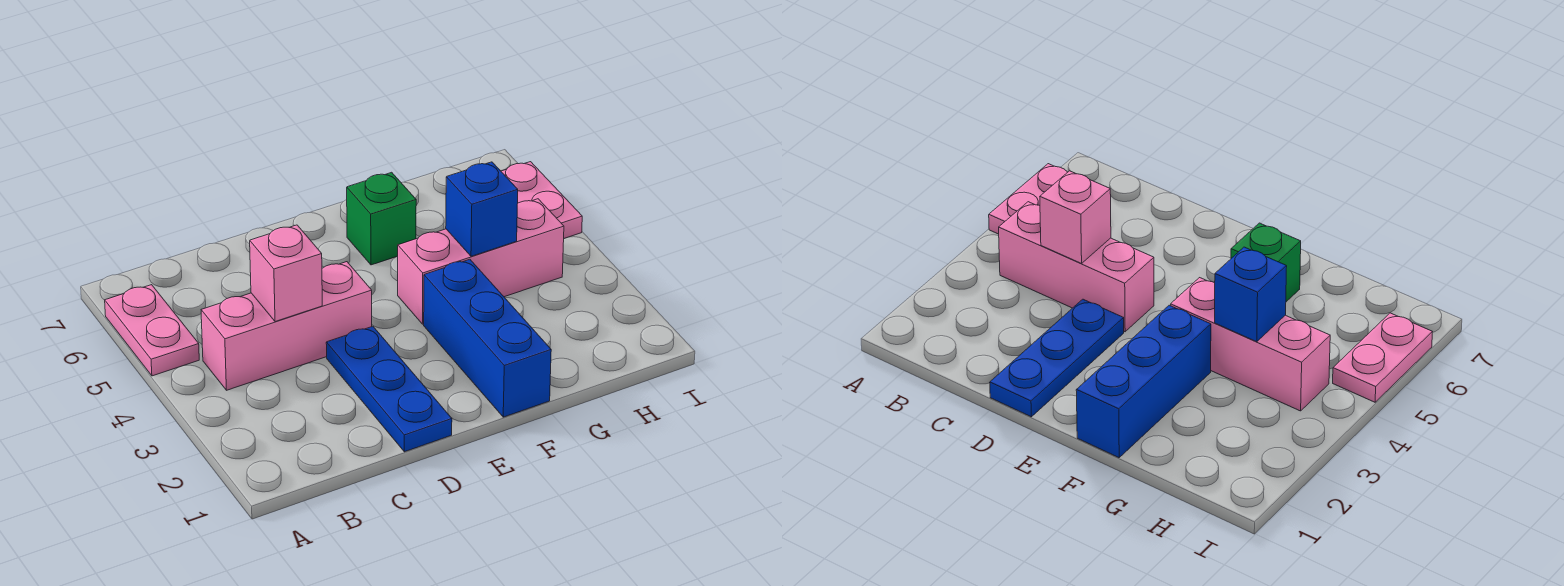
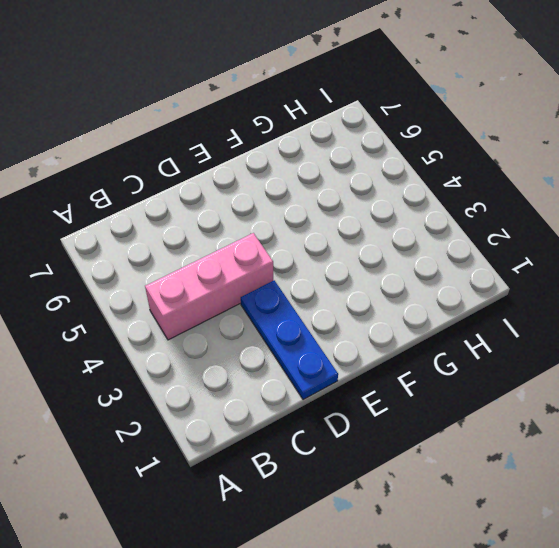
none -> pink plate A5:A6 level 1
none -> blue brick F1:F3 level 1

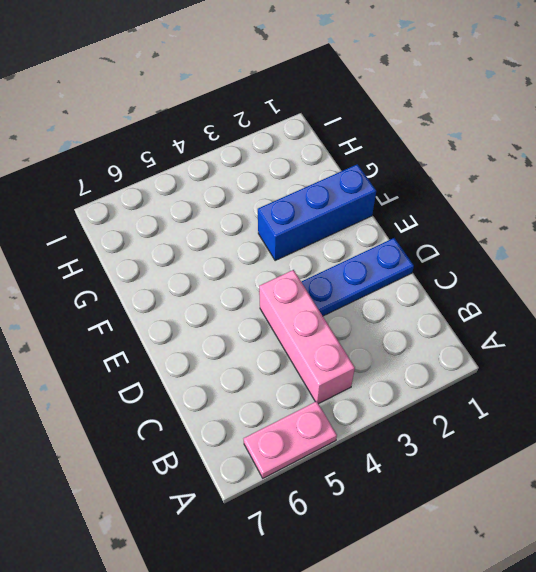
none -> pink brick F4:H4 level 1
none -> green brick F6 level 1

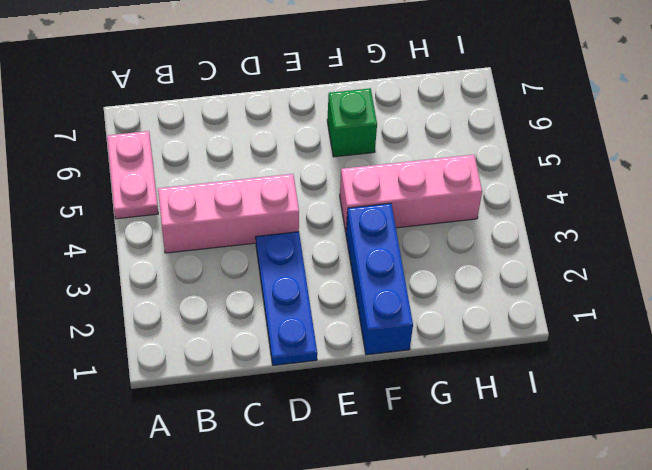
none -> pink plate I5:I6 level 1
none -> pink brick C4 level 2

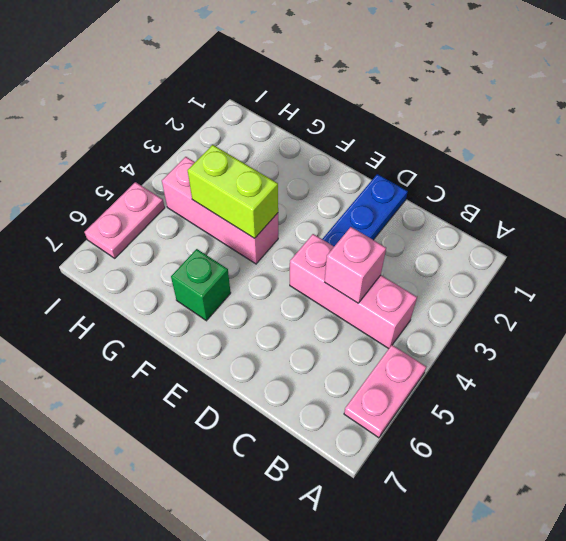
lime brick F4:G4 level 2 -> blue brick G4 level 2
none -> blue brick F1:F3 level 1

